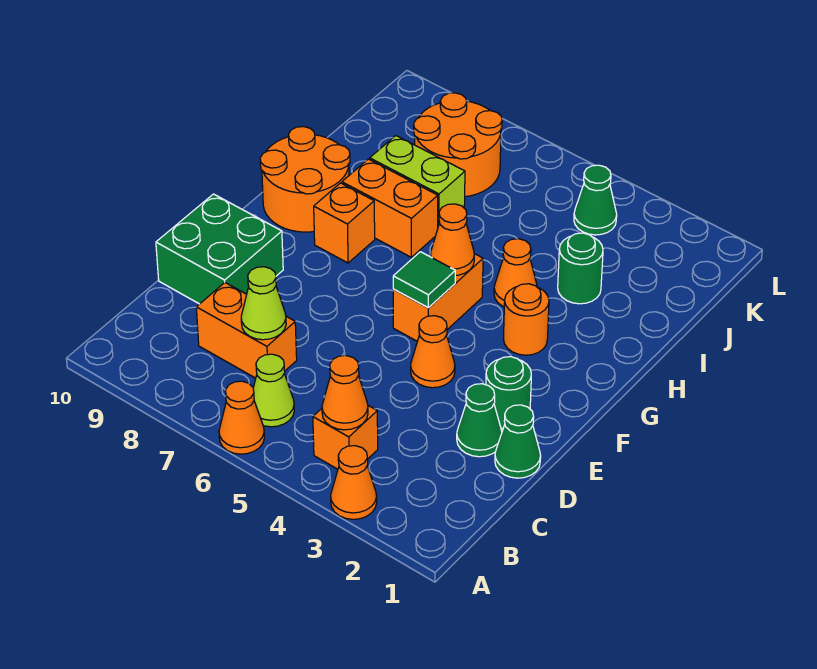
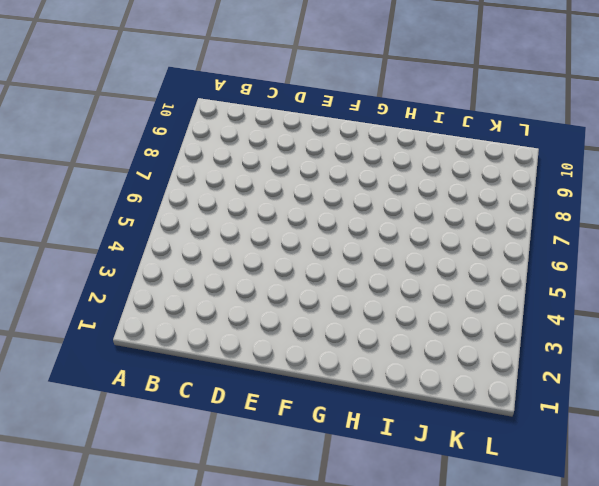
none -> orange cone A3 level 1
none -> orange cone A6 level 1
none -> orange brick B4 level 1

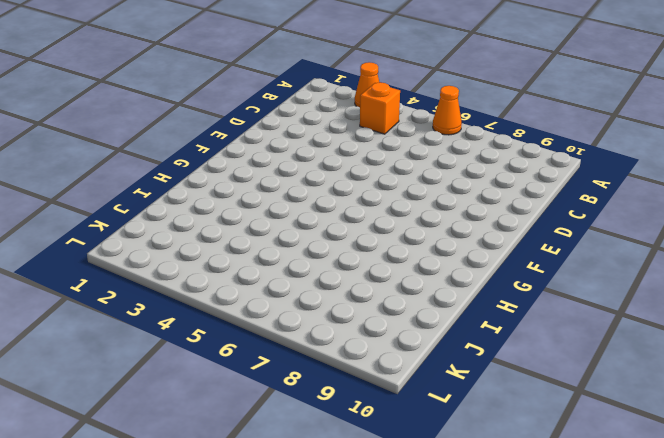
none -> lime cone B6 level 1
none -> orange brick C7:C8 level 1
none -> green cone D1 level 1

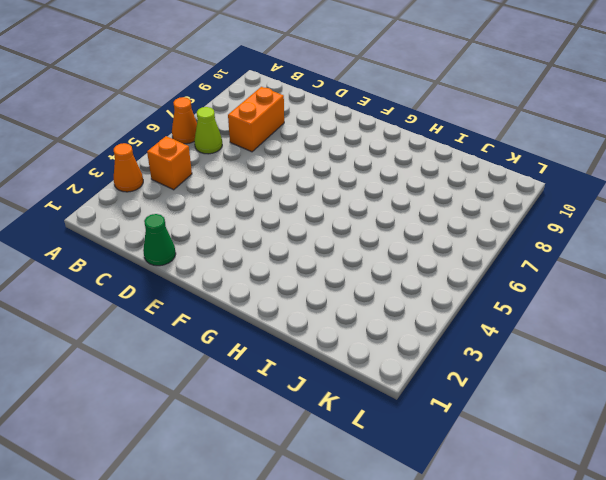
none -> green cone D2 level 1
none -> green brick D9:E10 level 1
none -> green round brick E2 level 1

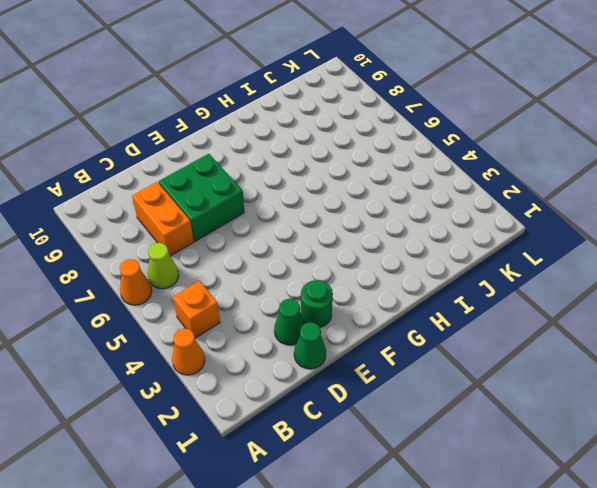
green brick D7:E8 level 1 -> green brick D9:E10 level 1
none -> orange cone E4 level 1
none -> orange brick F5:G5 level 1
none -> orange round brick G3 level 1

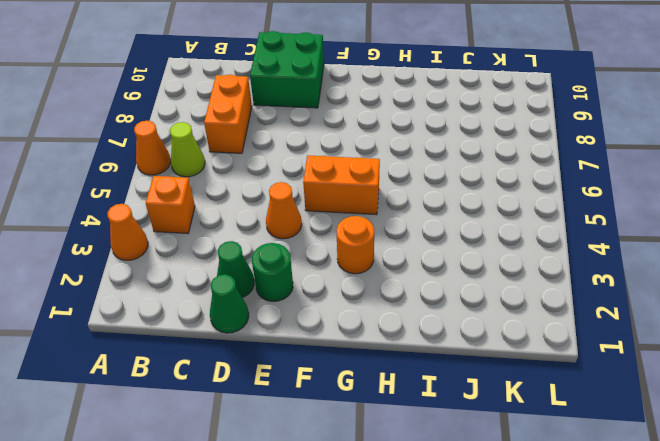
none -> orange brick G8 level 1
none -> orange round brick G9:H10 level 1
none -> orange cone H4 level 1

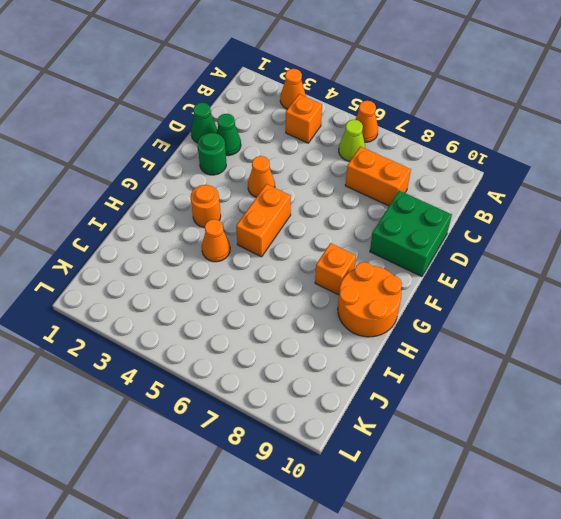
none -> orange brick H7:H8 level 1
none -> green round brick I3 level 1
none -> lime brick I7:I8 level 1

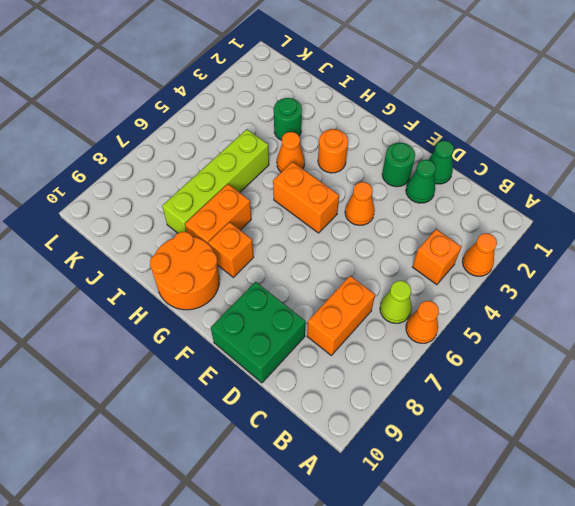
lime brick I5:I8 level 1 -> lime brick I7:I8 level 1
none -> orange round brick J7:K8 level 1
none -> green cone K4 level 1
none -> orange cone B4 level 2

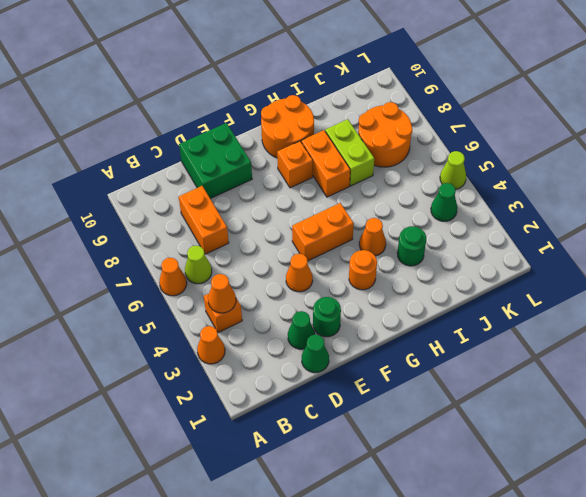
lime cone L5 level 1 -> lime cone C7 level 2
none -> green tile F5 level 2
none -> orange cone G5 level 2

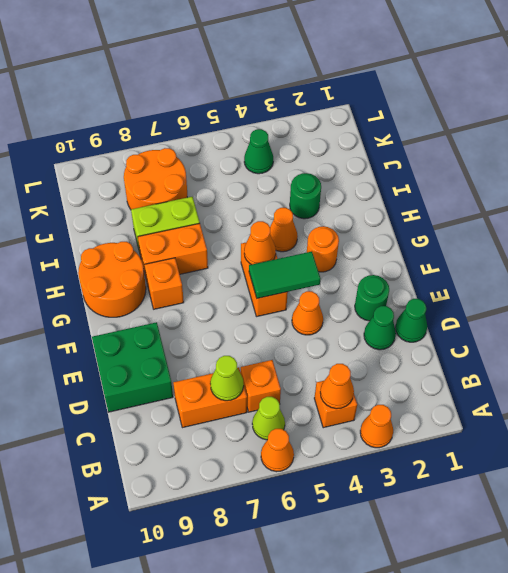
orange brick C6 level 1 -> none
green tile F4:F5 level 2 -> green tile F5 level 2

